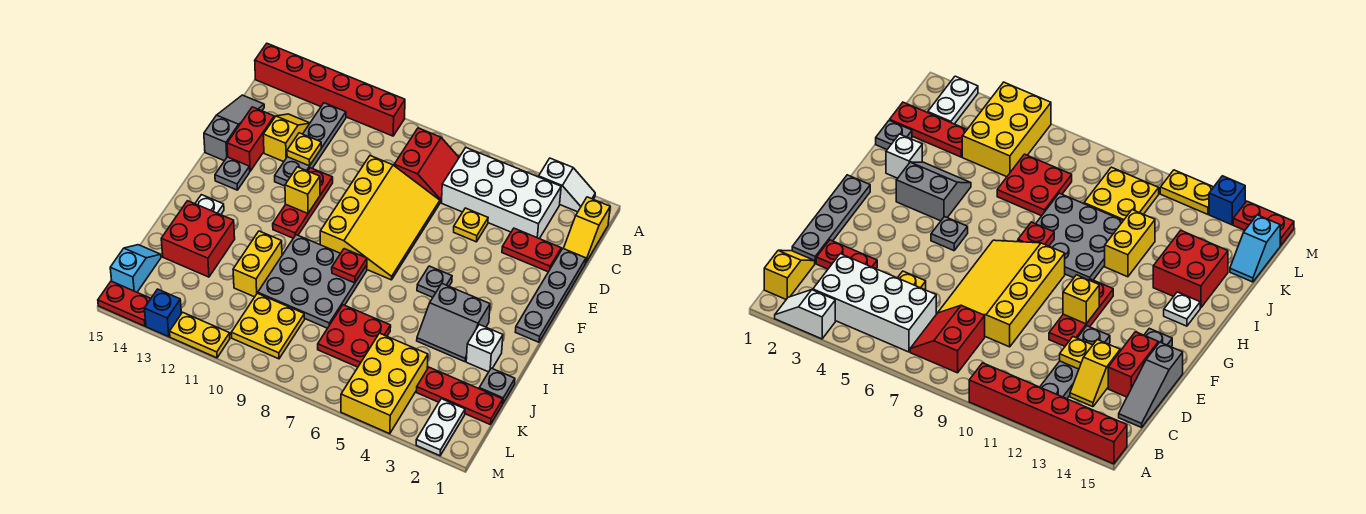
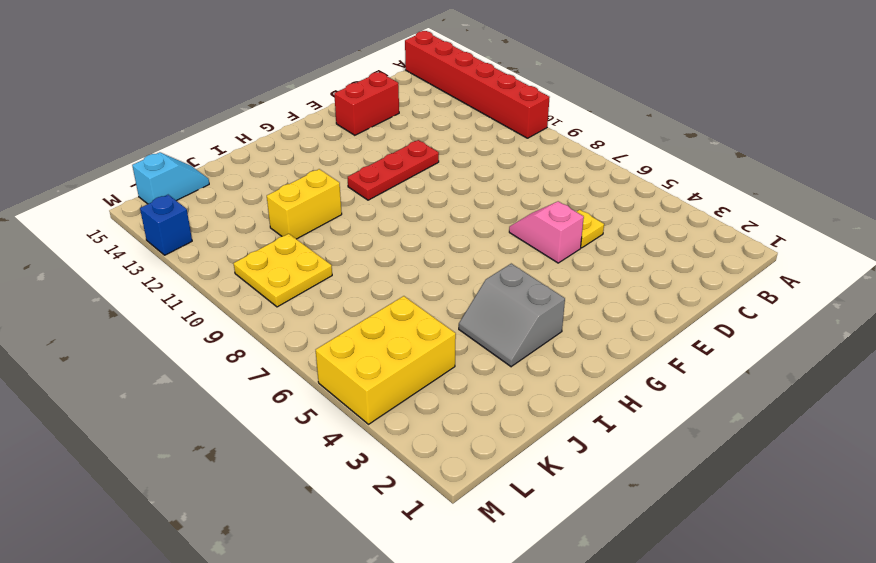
pink slope E5:E6 level 1 top 5 -> none
none -> white slope A2:A3 level 1 top 3
none -> yellow slope B1:C1 level 1 top B
none -> white brick B3:C6 level 1
none -> red slope B7:C8 level 1 top 8

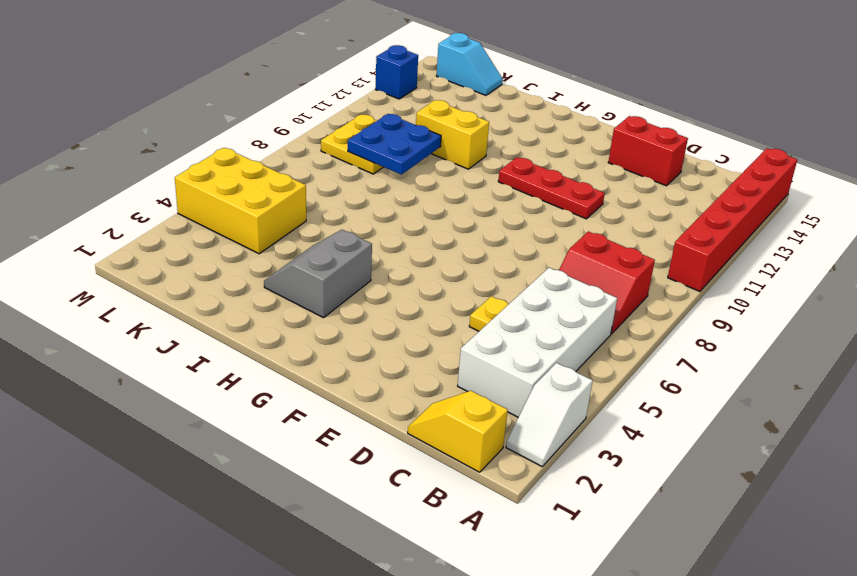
blue plate J9:K10 level 2 -> none
none -> grey plate B12:E12 level 1
none -> yellow slope C13:D13 level 1 top D
none -> grey slope C15:E15 level 1 top E
none -> grey plate D1:G1 level 1

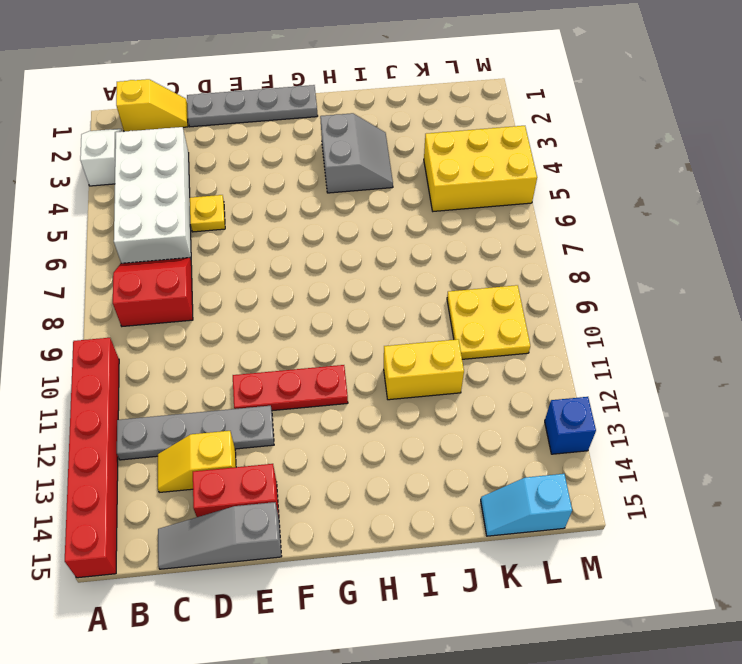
none -> red plate D2:D3 level 1
none -> yellow slope D7:G9 level 1 top 9
none -> grey plate F14 level 1
none -> grey plate G5 level 1

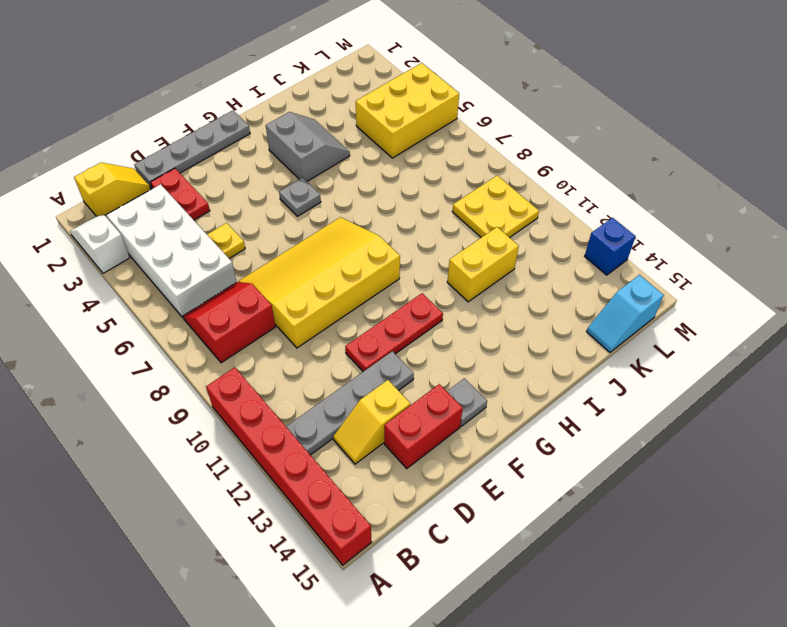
none -> grey slope C15:E15 level 1 top E
none -> grey plate H8:J10 level 1
none -> white plate H14 level 1
none -> white brick I2 level 1

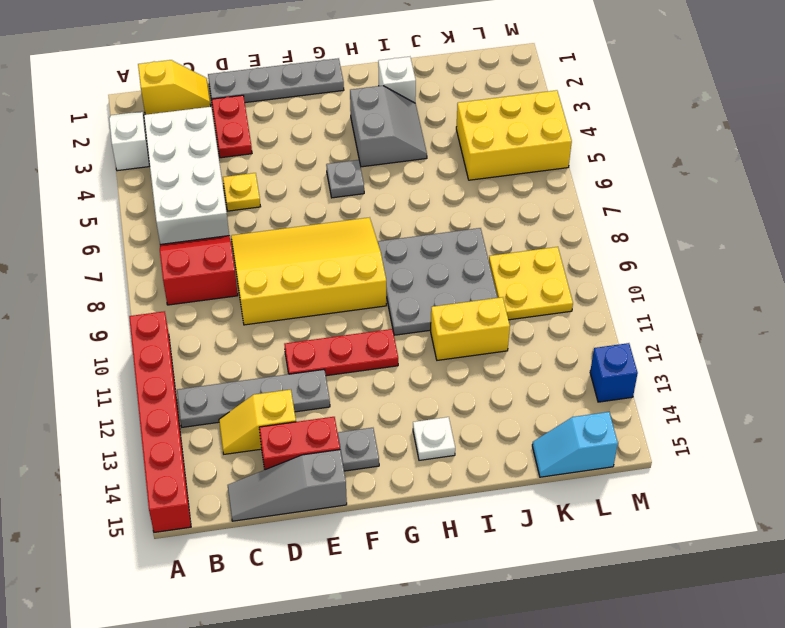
none -> red brick I13:J14 level 1
none -> grey plate J1 level 1
none -> red plate J6:K7 level 1
none -> red plate K1:K3 level 1

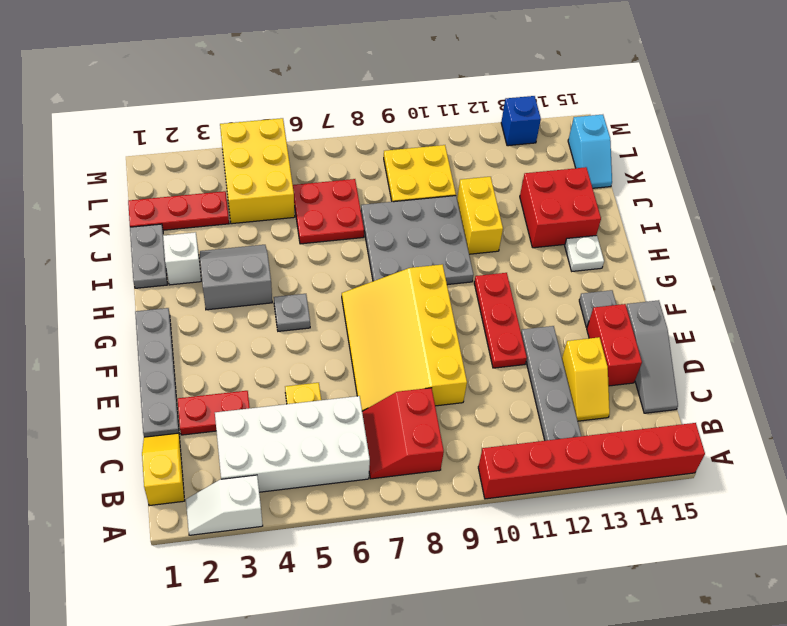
grey plate I1:J1 level 1 -> grey plate J1 level 1
none -> white plate L2:M2 level 1
none -> yellow plate M11:M12 level 1
none -> red plate M14:M15 level 1
none -> yellow plate D12 level 2

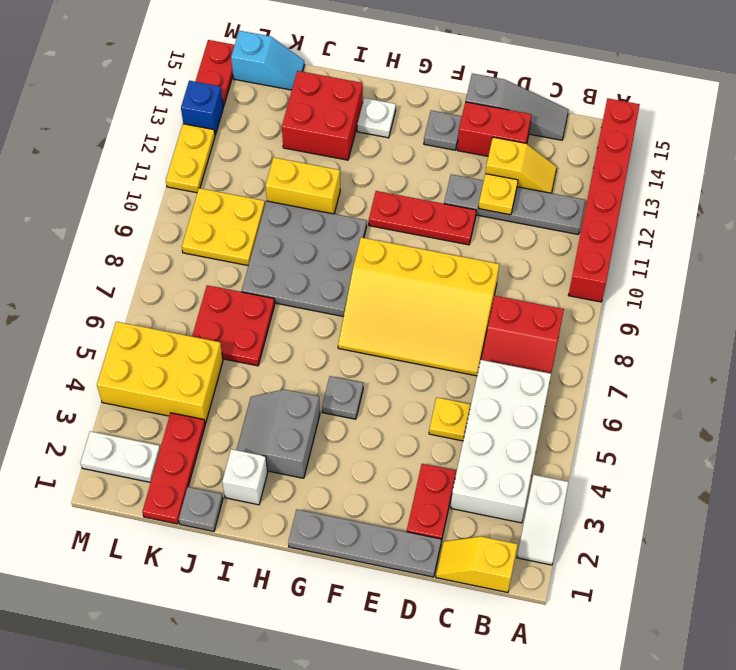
none -> yellow brick F11 level 2
none -> red plate H8 level 2

